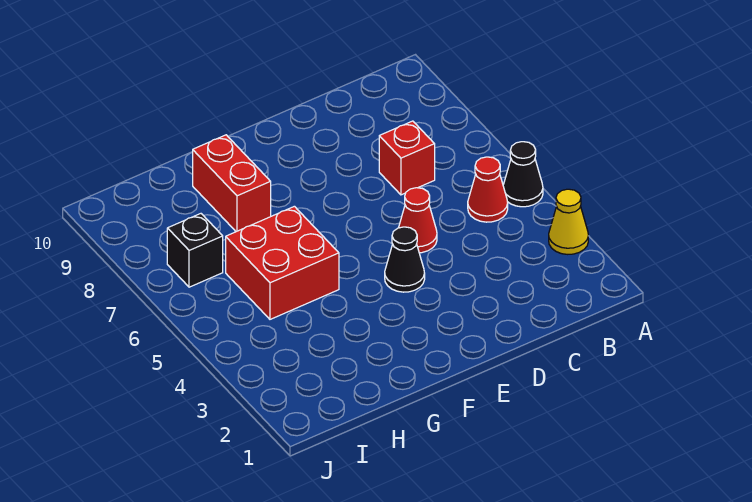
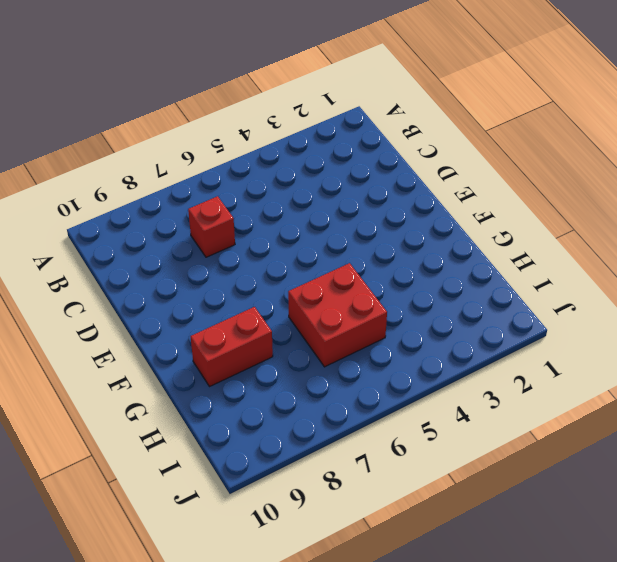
none -> yellow cone A3 level 1
none -> black cone A5 level 1

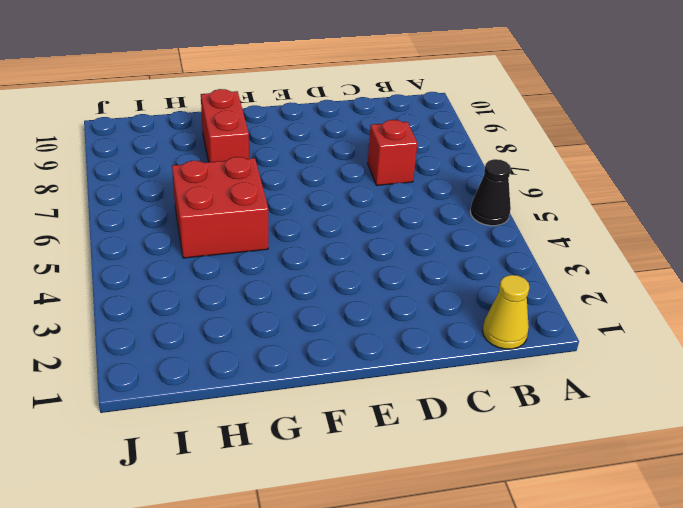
yellow cone B1 level 1 -> yellow cone A3 level 1
none -> red cone B5 level 1
none -> red cone D5 level 1

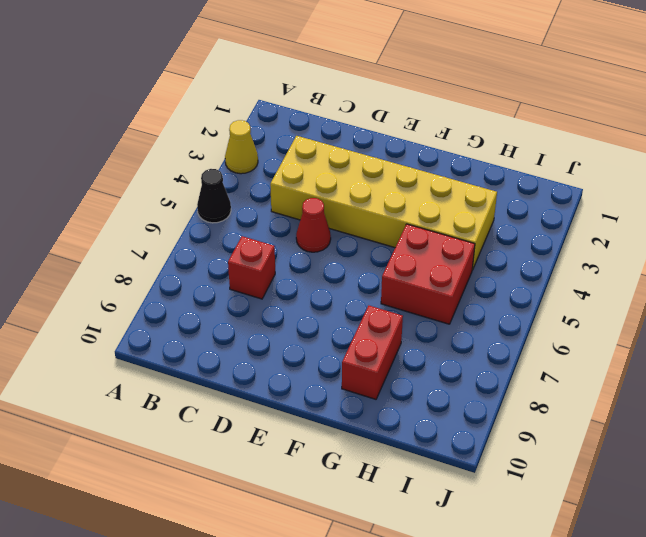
yellow brick C3:H4 level 1 -> black cone E4 level 1
none -> red cone B5 level 1
none -> black brick I7 level 1

